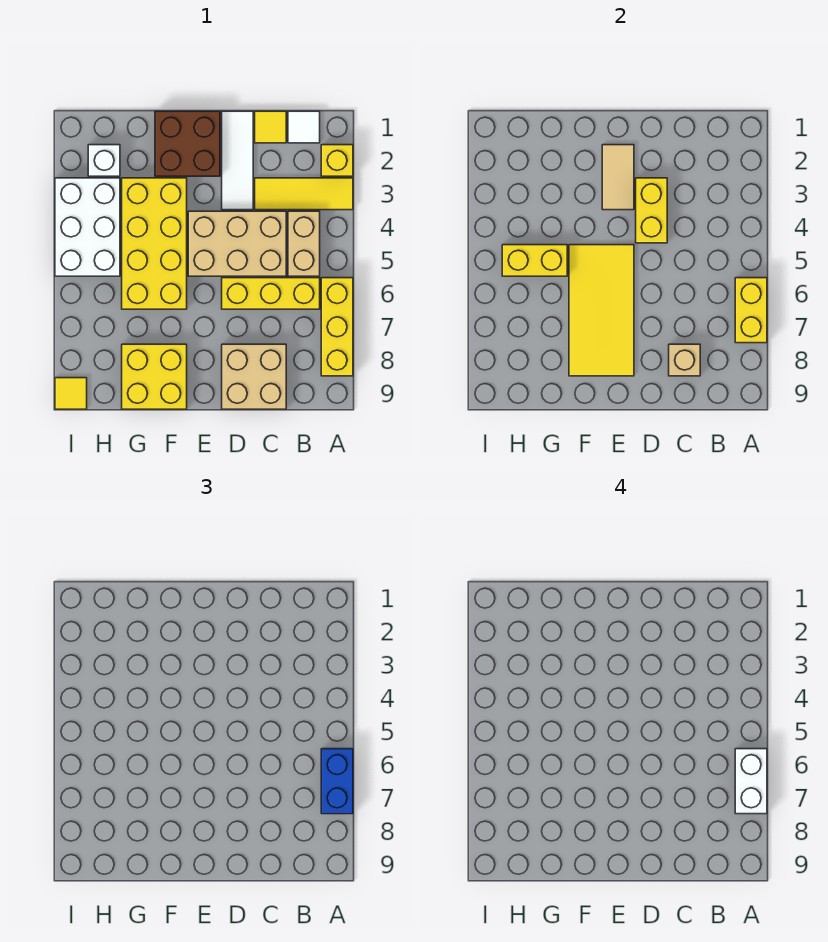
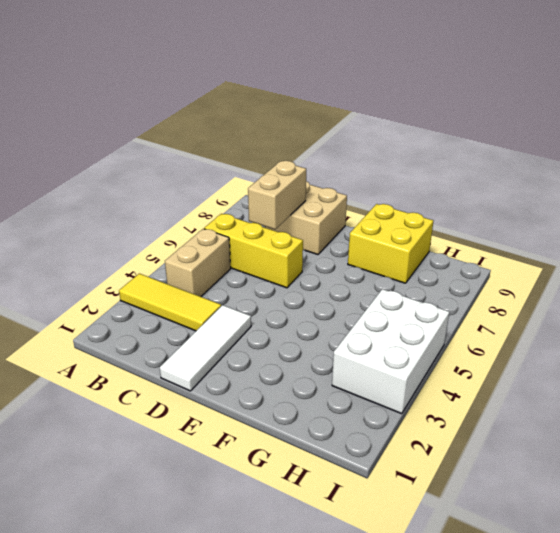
tan brick C7:C8 level 2 -> tan brick C8 level 2
none -> yellow brick A2 level 1
none -> yellow brick A6:A8 level 1
none -> white tile B1 level 1

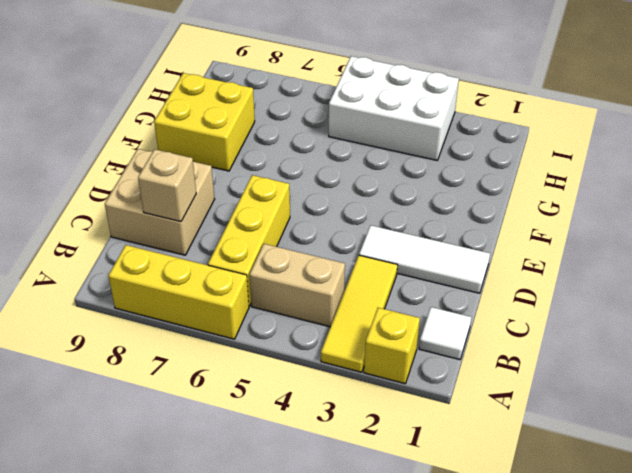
none -> yellow tile C1 level 1
none -> tan brick C4:E5 level 1
none -> brown brick E1:F2 level 1

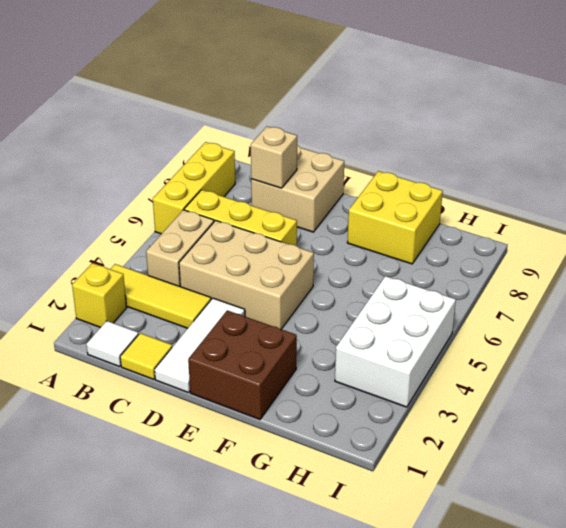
none -> yellow brick F3:G6 level 1
none -> white brick H2 level 1
none -> yellow tile I9 level 1

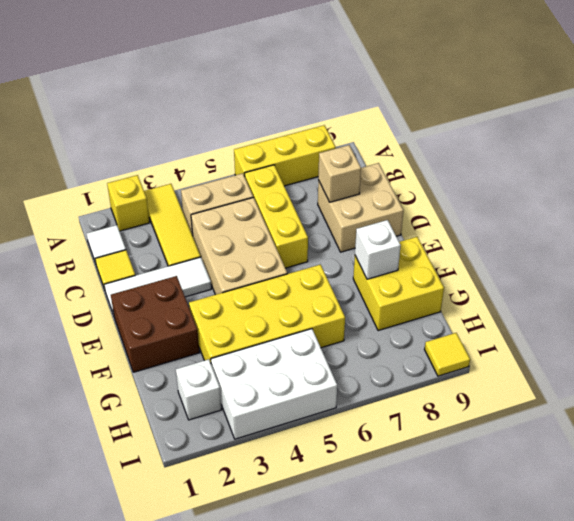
white brick F8 level 2 -> yellow tile E5:F8 level 2
none -> yellow brick A6:A7 level 2
none -> yellow brick D3:D4 level 2
none -> tan tile E2:E3 level 2

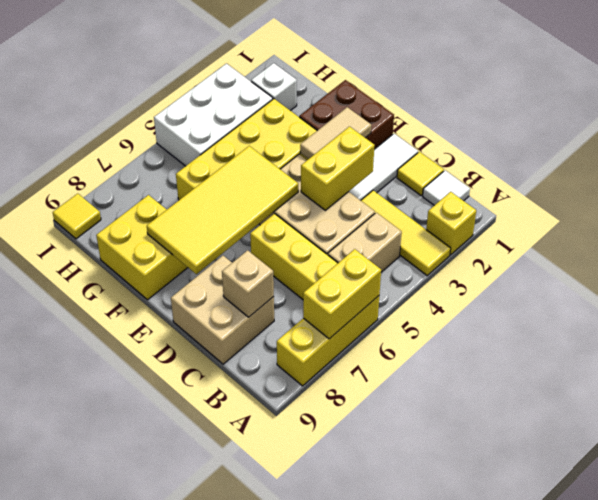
none -> yellow brick G5:H5 level 2
none -> blue brick A6:A7 level 3
none -> white brick A6:A7 level 4

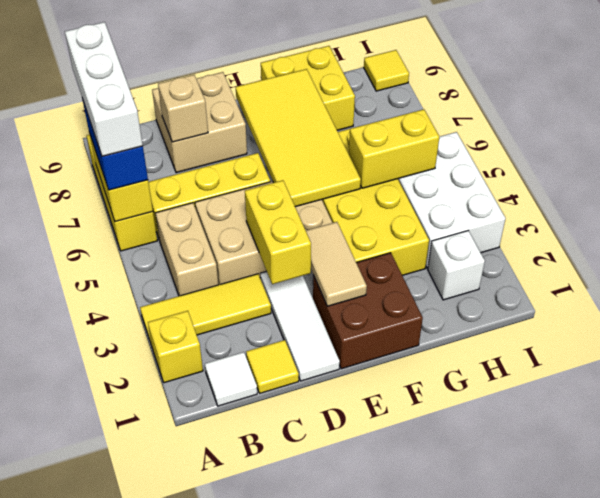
white brick A6:A8 level 4 -> white brick A6:A7 level 4

